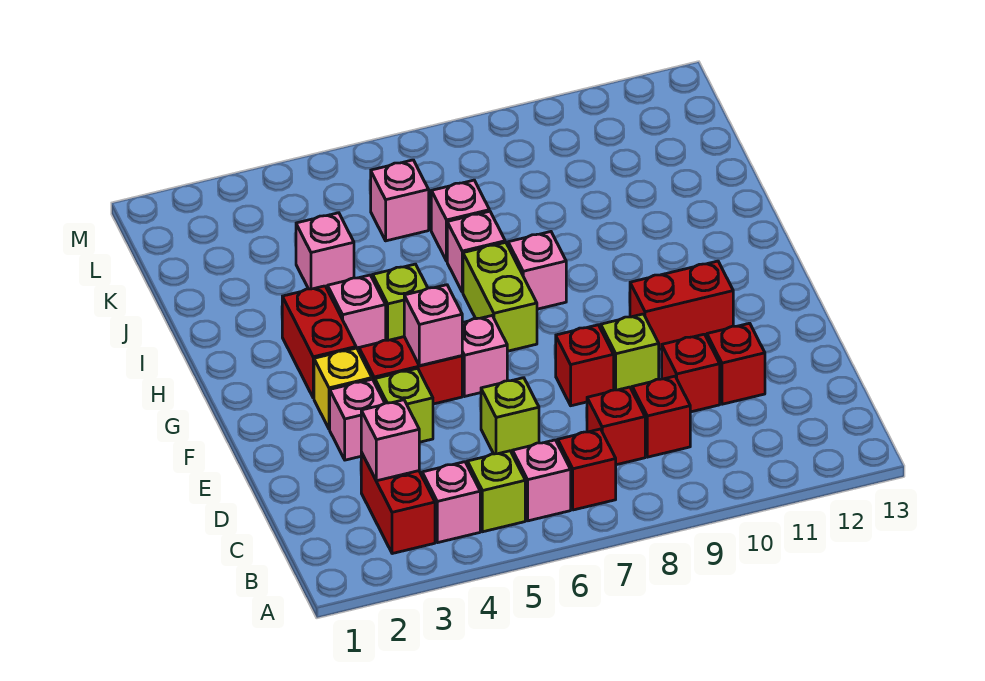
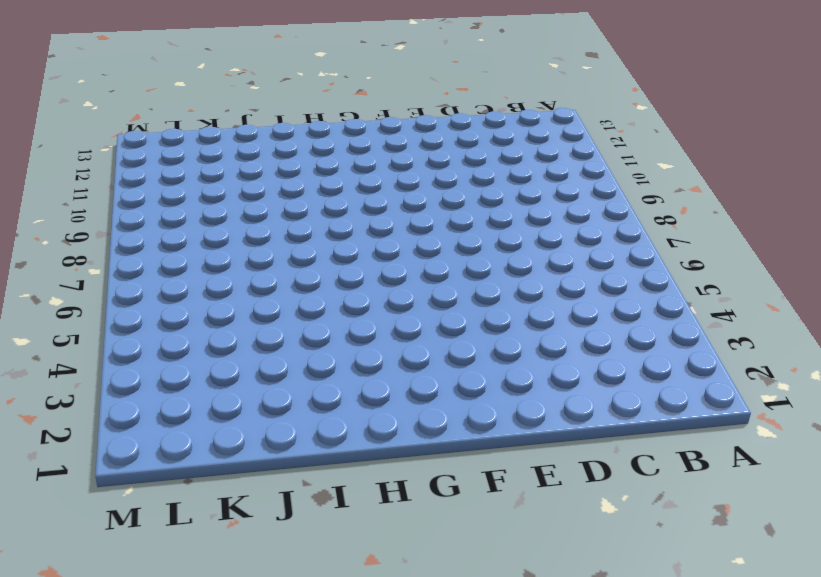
none -> red brick B3:C3 level 1
none -> pink brick B4 level 1
none -> lime brick B5 level 1

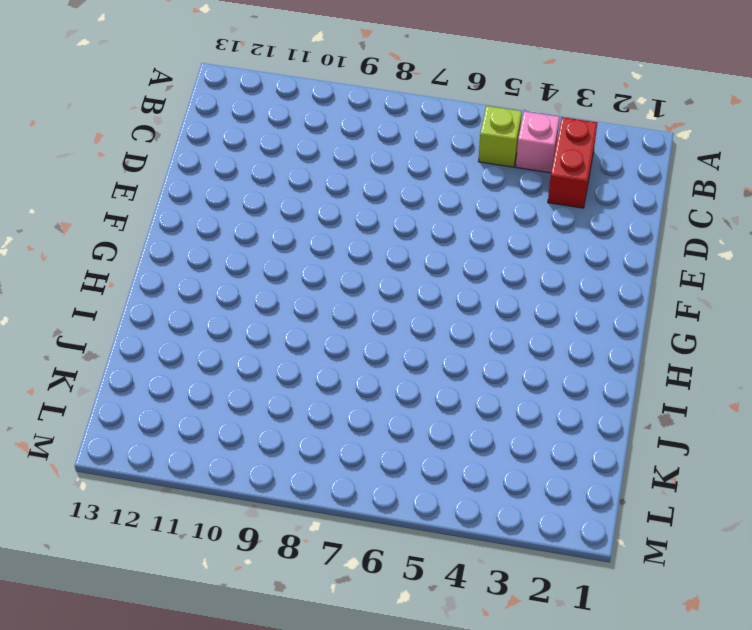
none -> pink brick B6 level 1
none -> red brick B7 level 1
none -> red brick C8 level 1

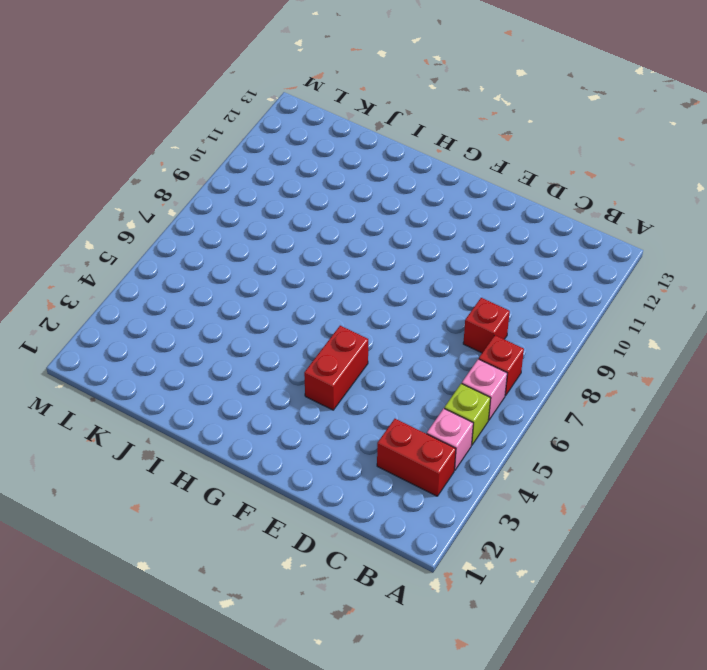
none -> red brick C9 level 1
none -> lime brick D6 level 1
none -> red brick D10 level 1

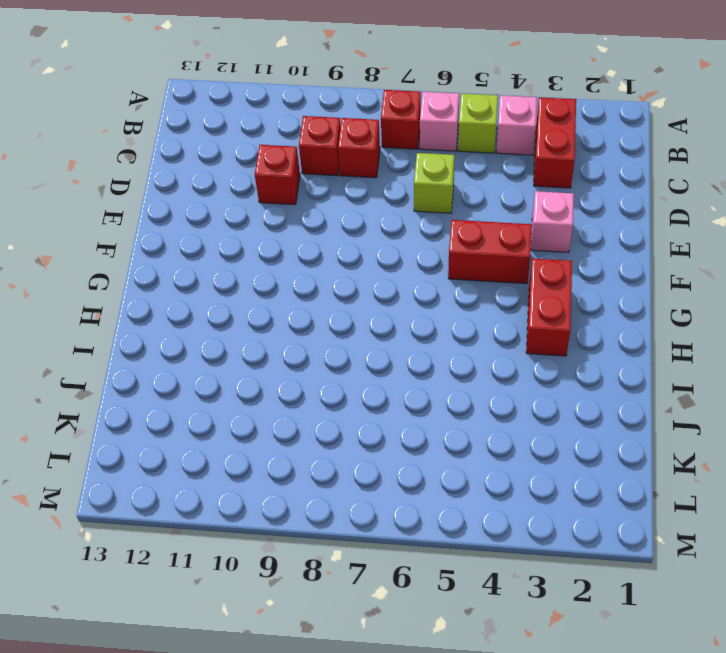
none -> red brick D11 level 1
none -> lime brick E4 level 1
none -> red brick E8 level 1

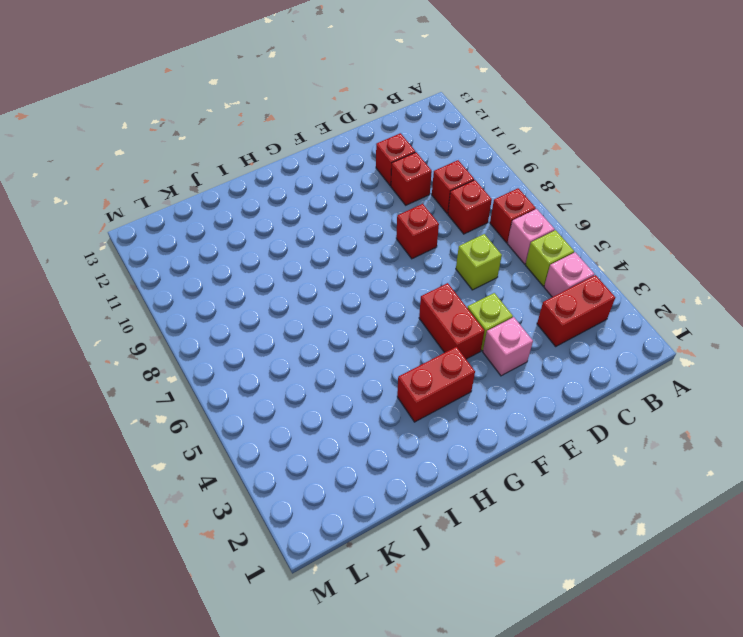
none -> lime brick E9 level 1
none -> yellow brick F3 level 1
none -> pink brick F6 level 1

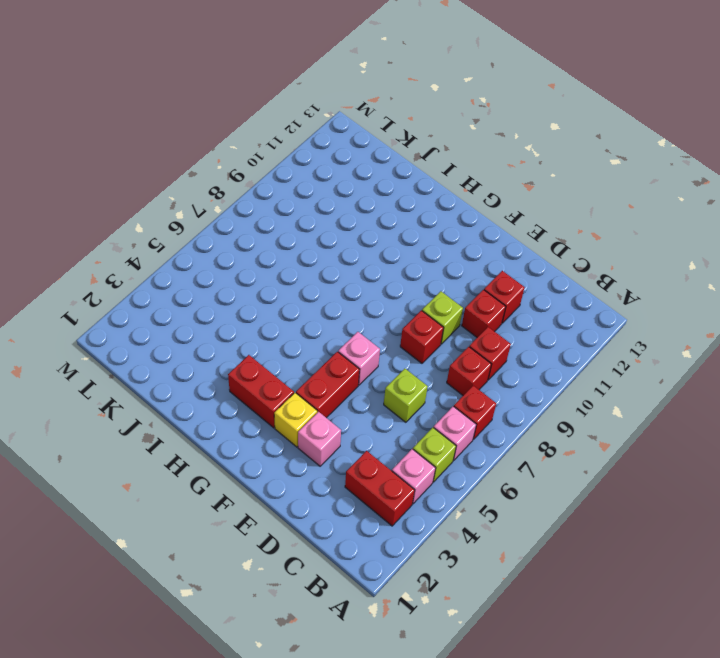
none -> lime brick E4 level 1
none -> red brick F10:F11 level 1
none -> lime brick G7:H7 level 1

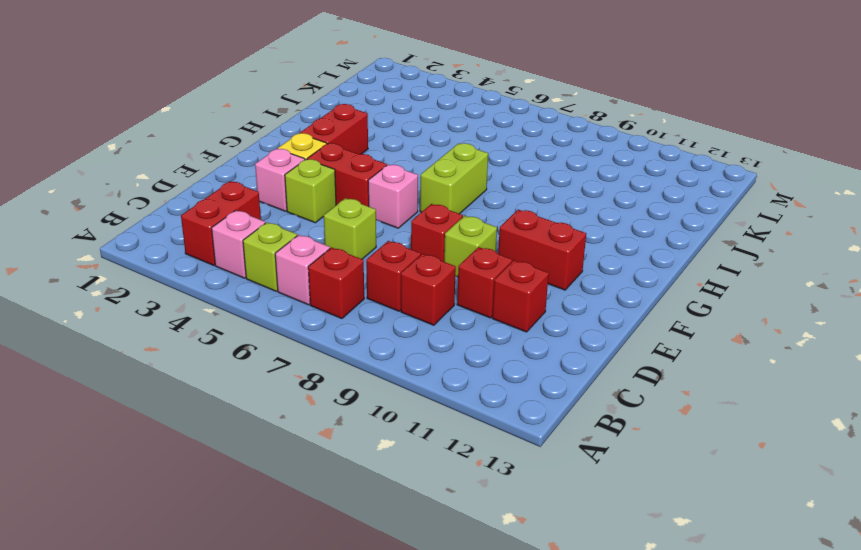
none -> pink brick H4 level 1
none -> lime brick H5 level 1
none -> pink brick H8 level 1

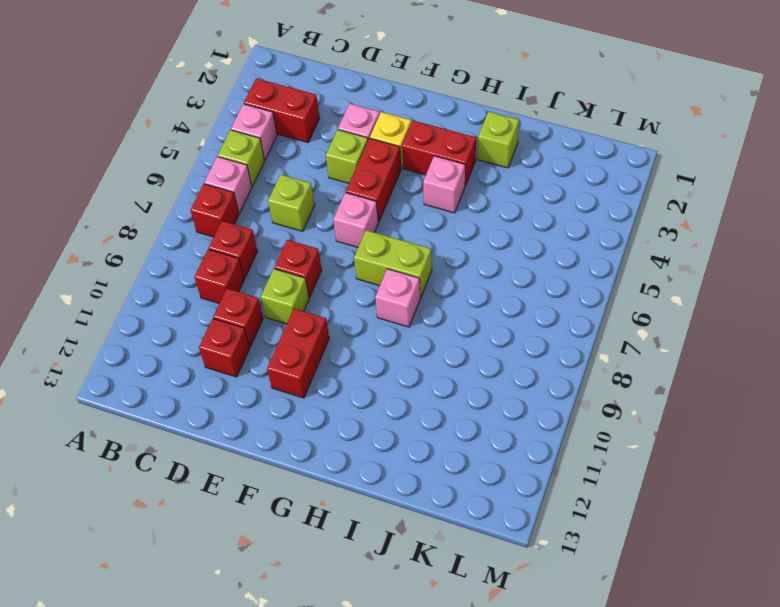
lime brick I2 level 1 -> lime brick H5 level 1
none -> pink brick I7 level 1
none -> pink brick J4 level 1
none -> pink brick J7 level 1

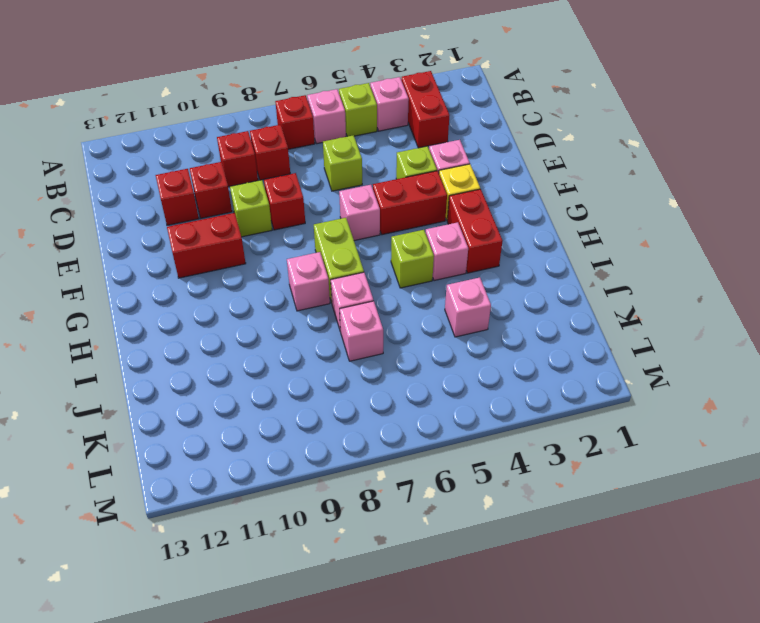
none -> pink brick K6 level 1
none -> pink brick C3 level 2
none -> pink brick F5 level 2

